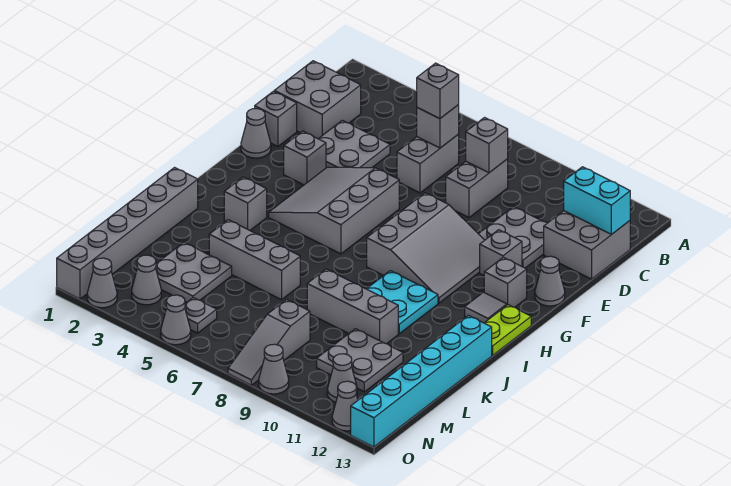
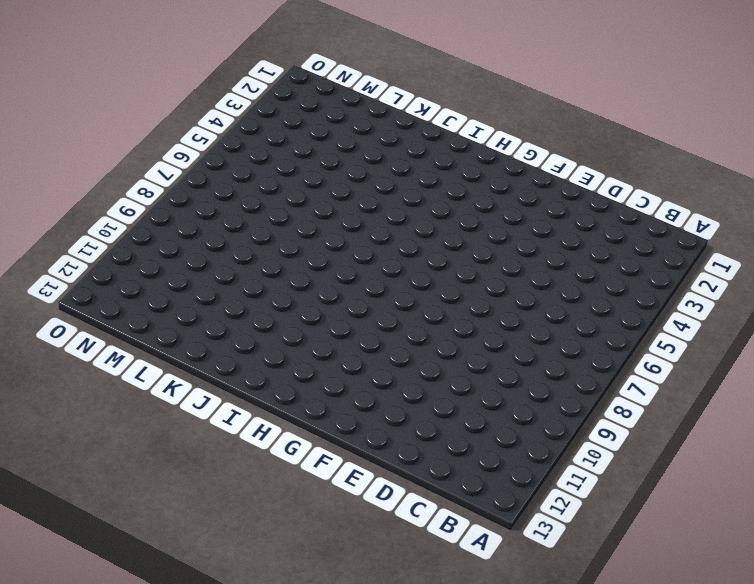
none -> grey brick C1:D2 level 1
none -> grey brick C6:D6 level 1
none -> grey brick C8:D8 level 1
none -> grey brick C12:D13 level 1

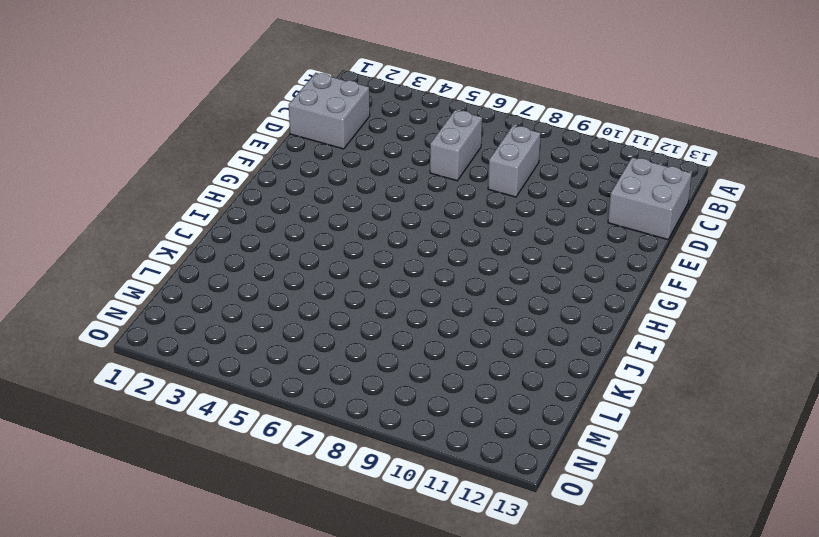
none -> grey plate D3:E4 level 1
none -> grey plate D10:E11 level 1
none -> grey brick E1 level 1
none -> grey cone F1 level 1

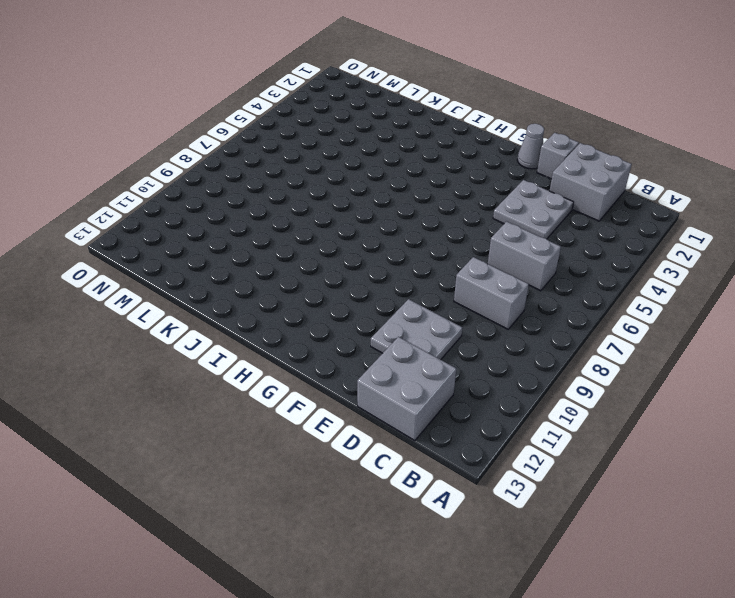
none -> grey brick F3 level 1
none -> grey slope F4:H6 level 1 top 6
none -> grey slope F8:H10 level 1 top 8
none -> grey brick F11 level 1

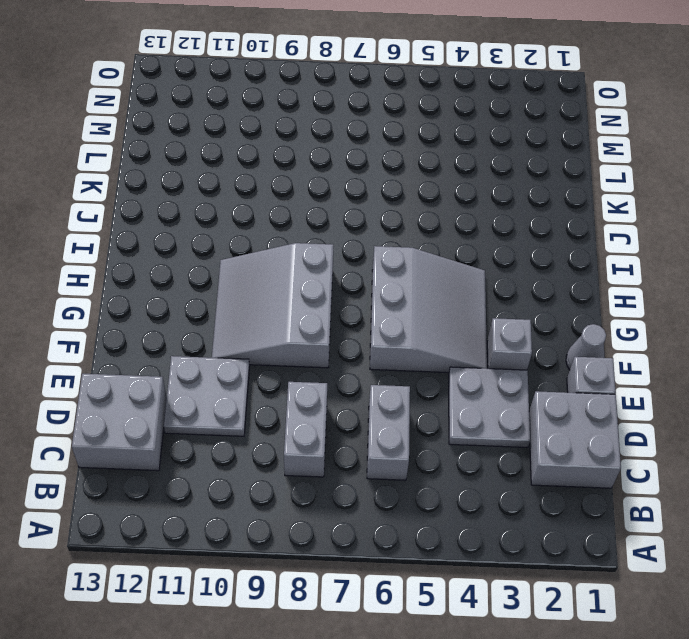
none -> grey brick F11 level 1
none -> grey cone F13 level 1
none -> grey brick G12 level 1
none -> grey tile H12 level 1

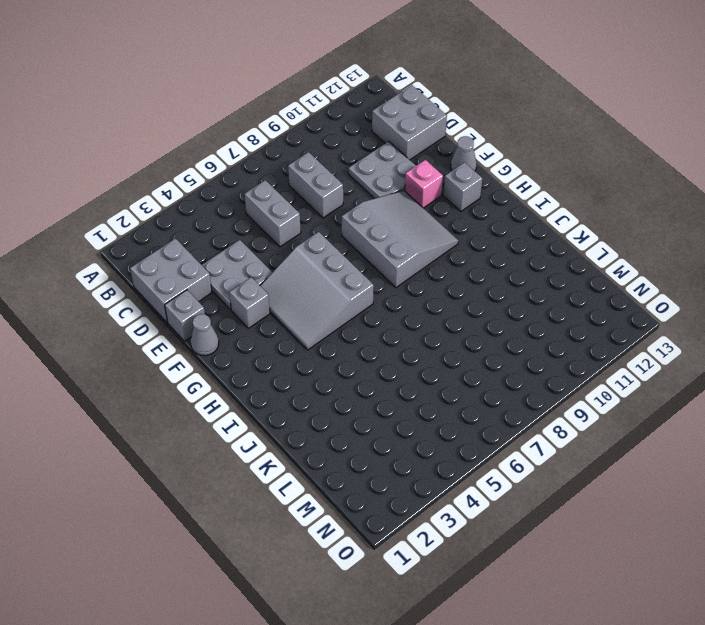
pink brick F11 level 1 -> grey brick F11 level 1
none -> grey tile H12 level 1
none -> lime plate H13:I13 level 1
none -> grey brick I3 level 1
none -> cyan plate I9:J10 level 1

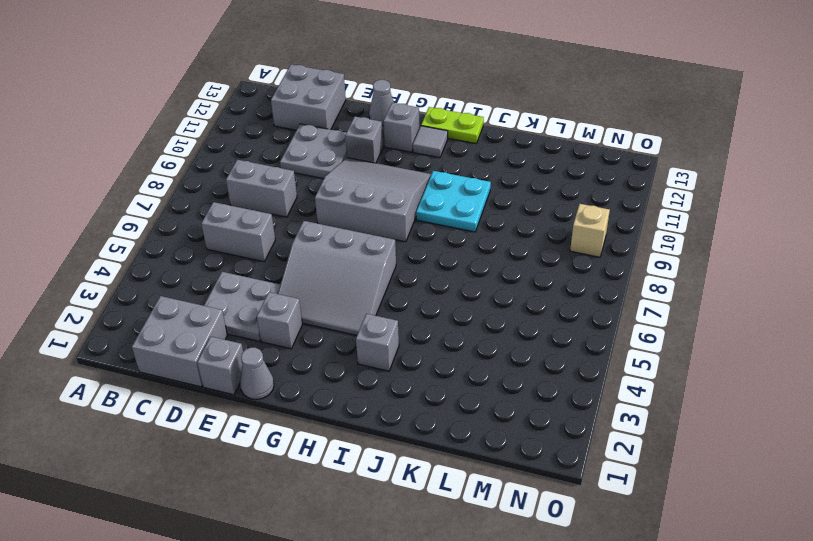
tan brick N9 level 1 -> none
none -> grey brick J1:O1 level 1
none -> cyan brick J13:O13 level 1
none -> grey brick K4:K6 level 1
none -> grey brick K8:K10 level 1

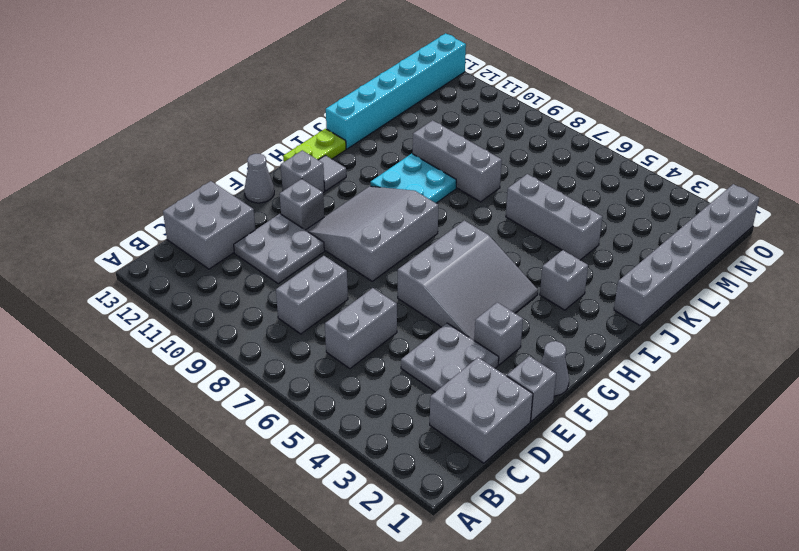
none -> grey plate L3:M4 level 1
none -> grey plate L10:M11 level 1
none -> grey slope M8:O8 level 1 top M
none -> grey cone N3 level 1

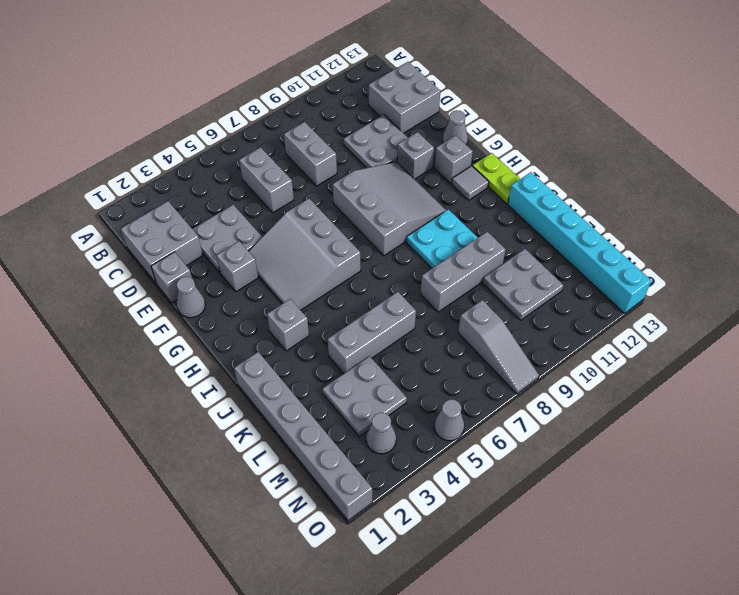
none -> grey plate N5 level 1
none -> grey cone N11 level 1
none -> grey cone O2 level 1
none -> grey cone O9 level 1

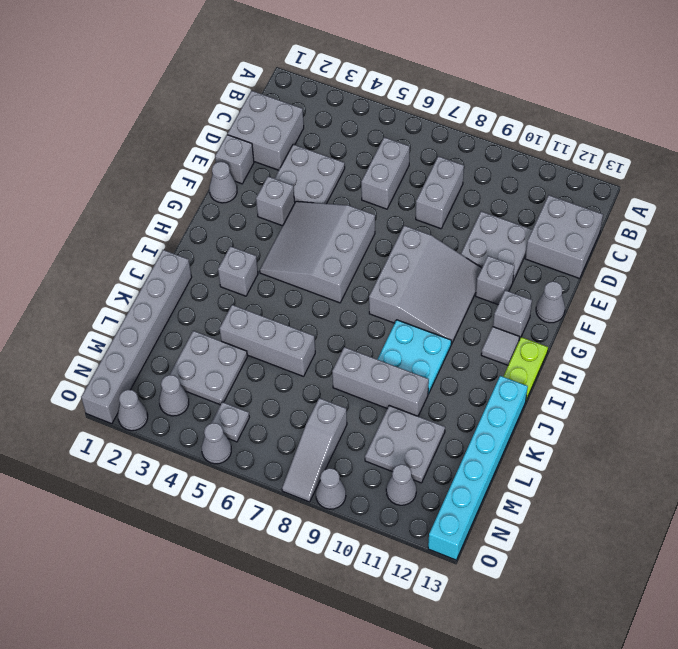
none -> grey cone O12 level 1
none -> grey brick C6 level 2
none -> grey brick C8 level 2
none -> cyan brick C12:C13 level 2

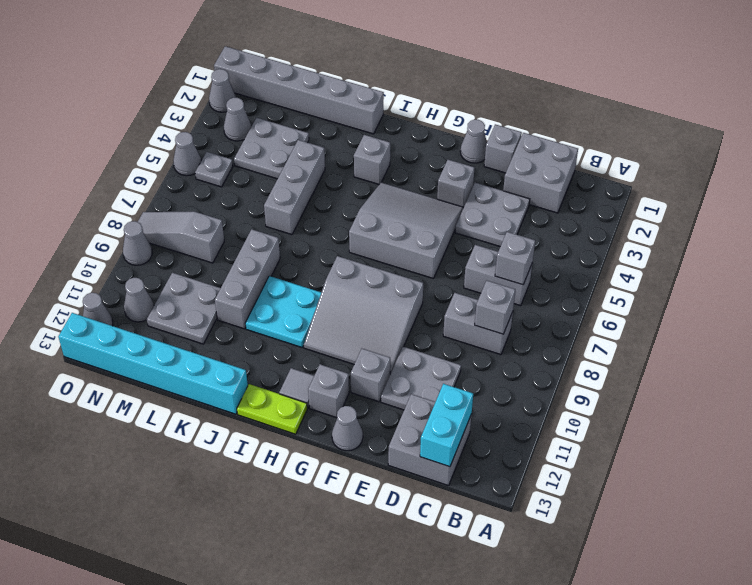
none -> grey brick C6 level 3

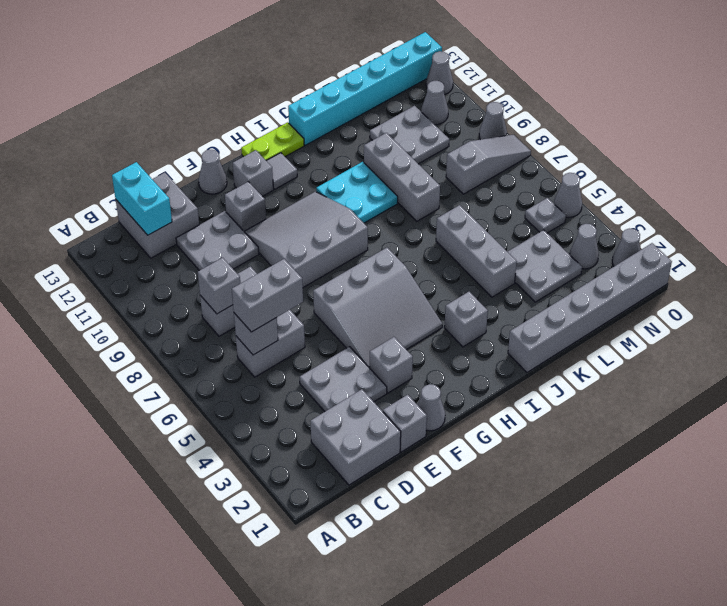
grey brick C6:D6 level 3 -> grey brick C6 level 3

